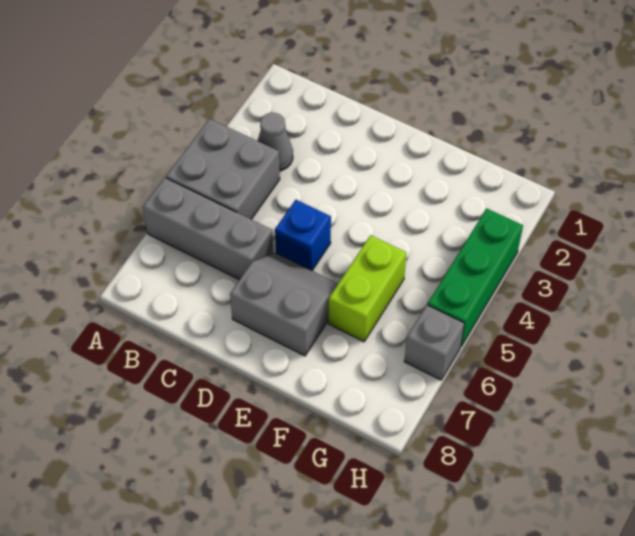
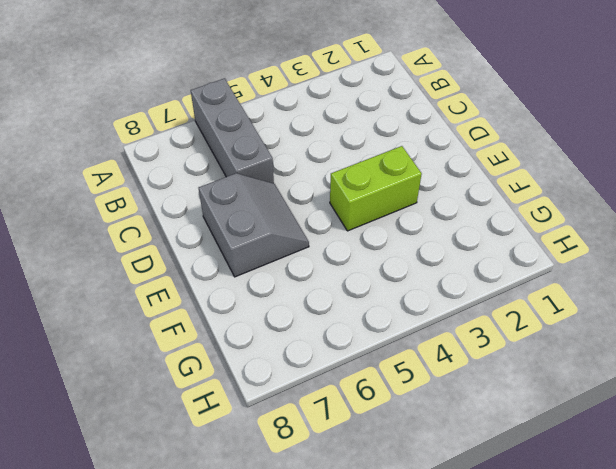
lime brick E3:E4 level 1 -> lime brick F5:F6 level 1
none -> grey brick A4:B5 level 1
none -> grey cone B3 level 1

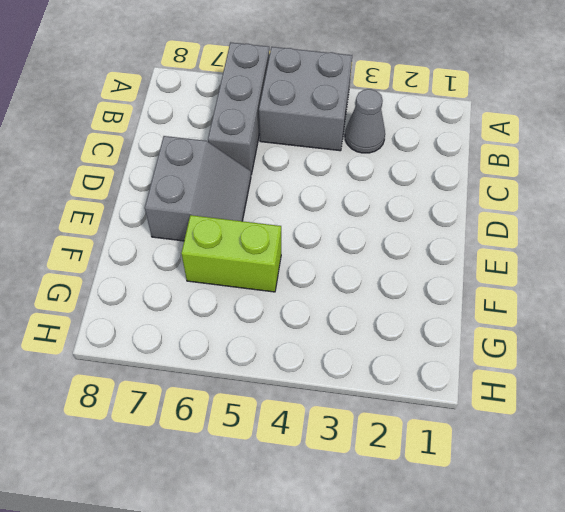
none -> blue brick D5 level 1
none -> green brick H3:H5 level 1

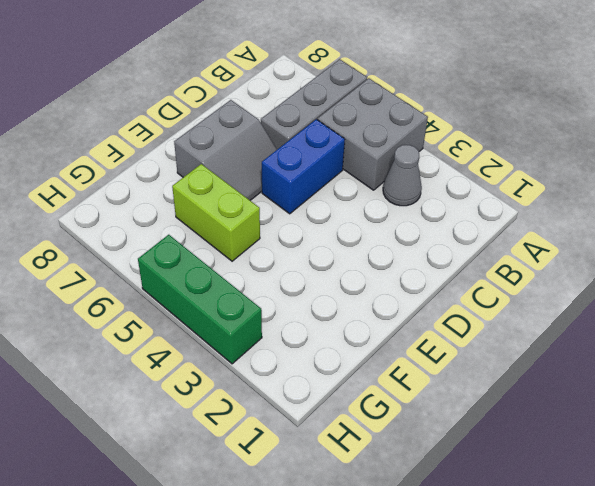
blue brick C5:D5 level 1 -> blue brick D5 level 1
none -> grey brick H6 level 1

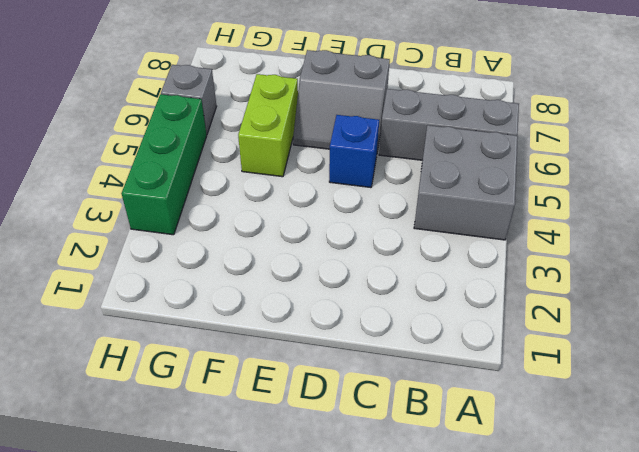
none -> grey cone B3 level 1

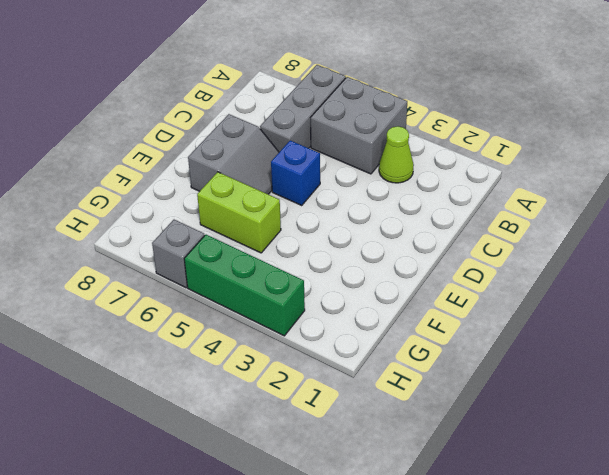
lime cone B3 level 1 -> grey cone B3 level 1

